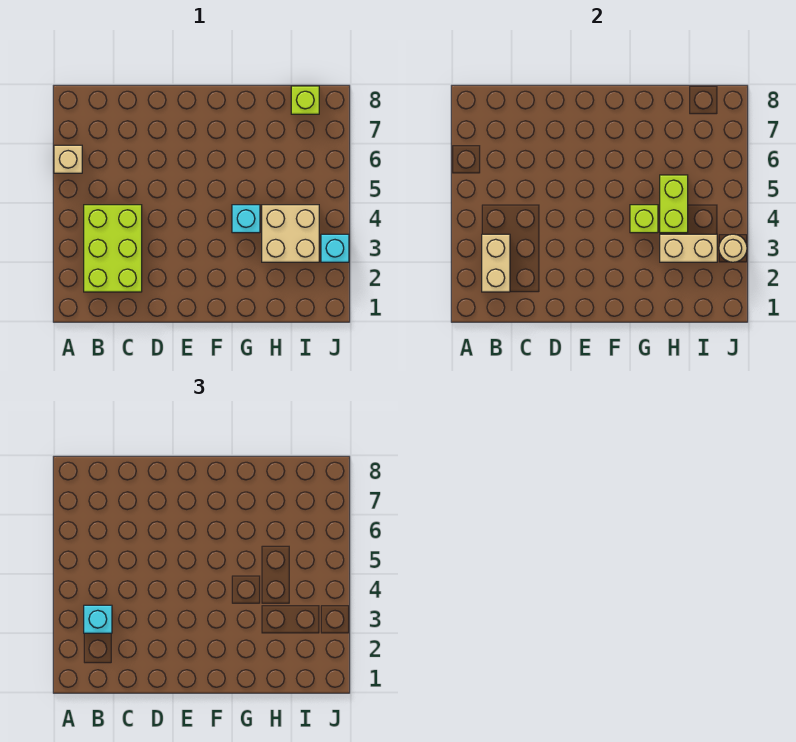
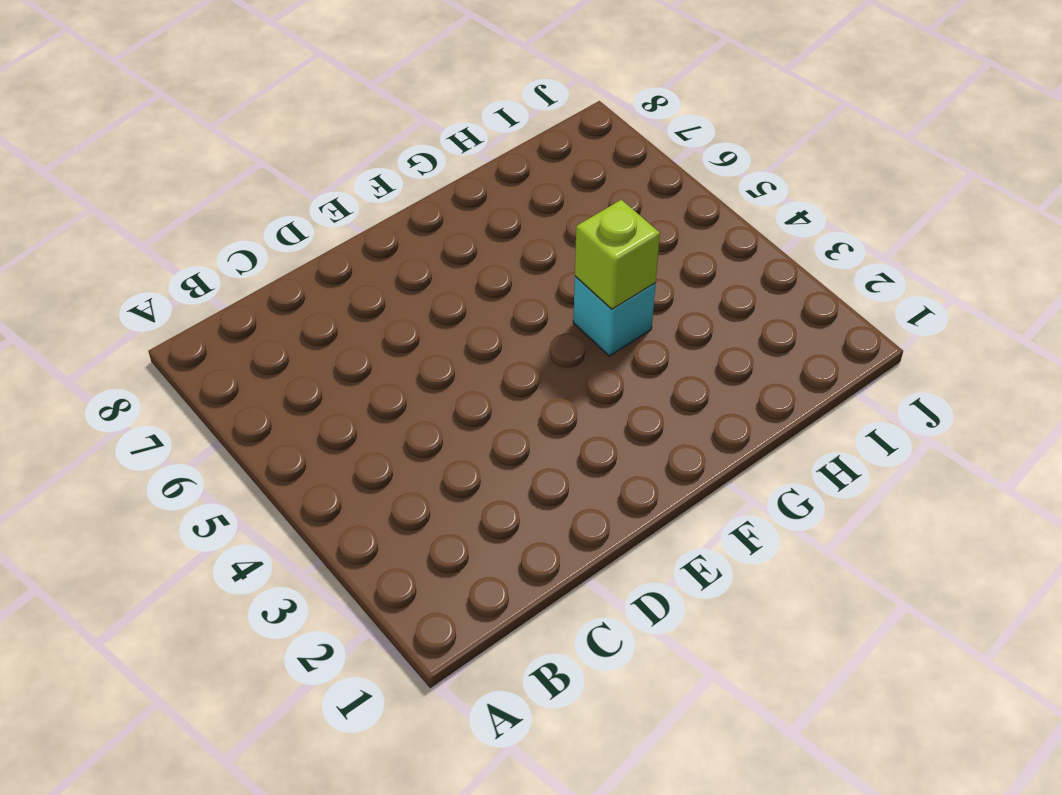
none -> tan brick A6 level 1
none -> lime brick B2:C4 level 1
none -> tan brick H3:I4 level 1

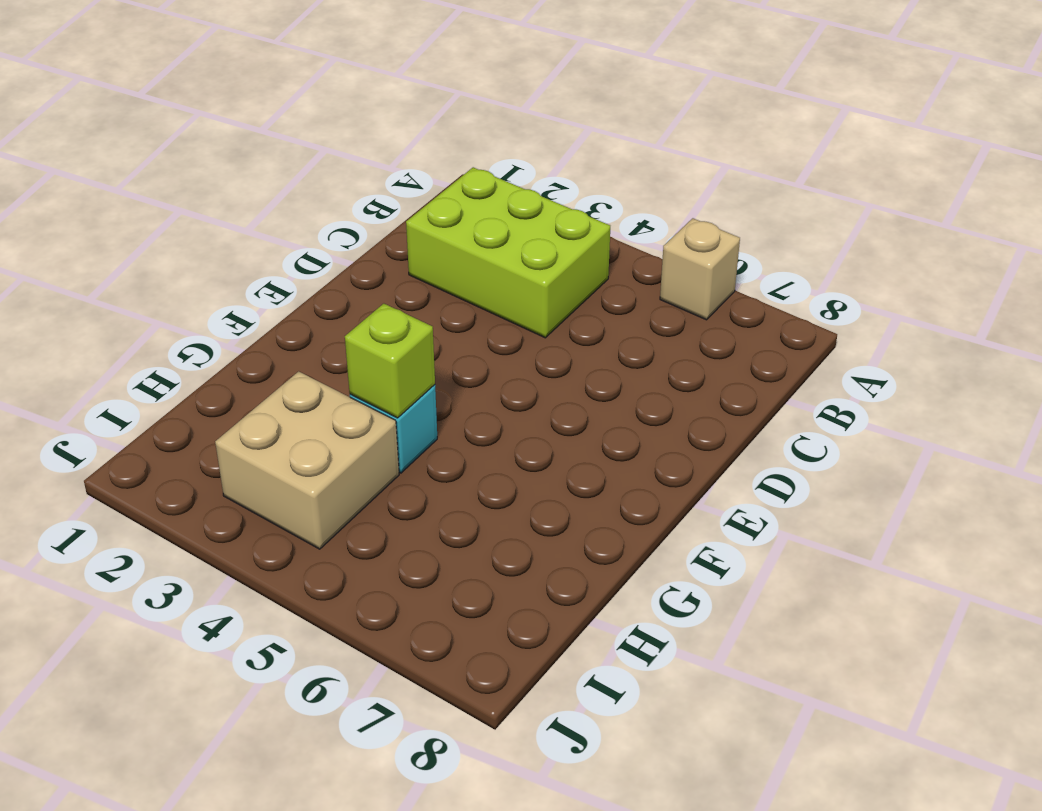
none -> lime brick I8 level 1
none -> cyan brick J3 level 1
none -> tan brick B2:B3 level 2

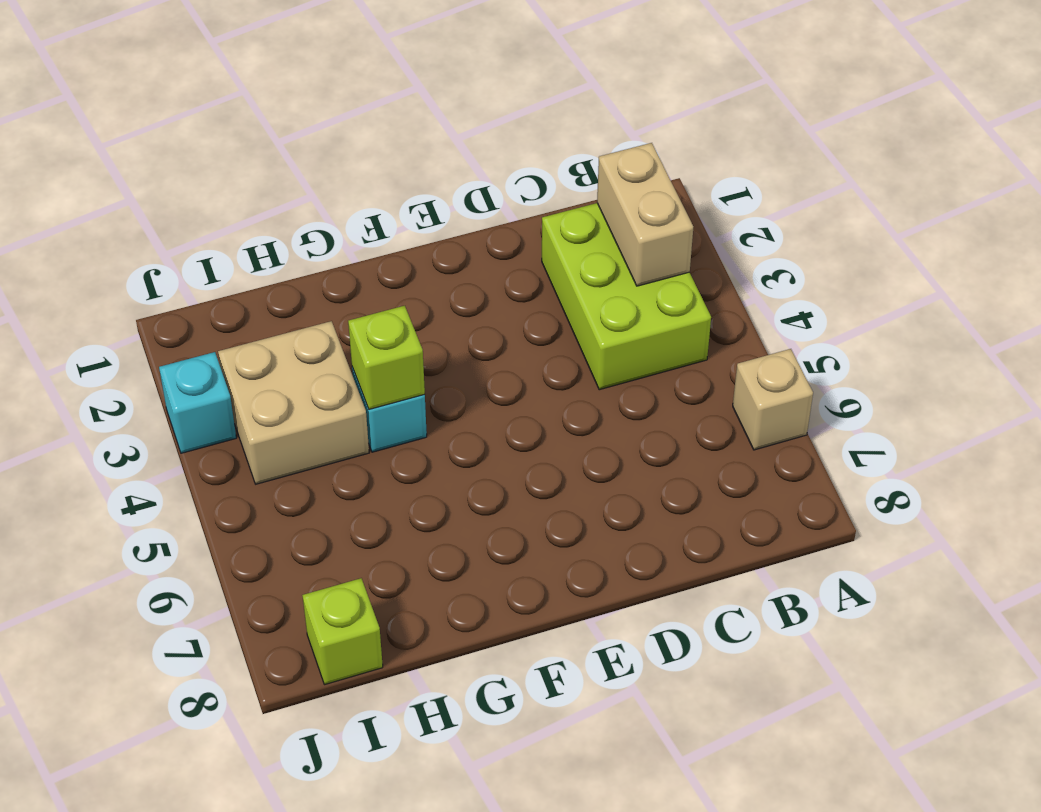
none -> tan brick H3:I3 level 2
none -> lime brick H4:H5 level 2
none -> tan round brick J3 level 2

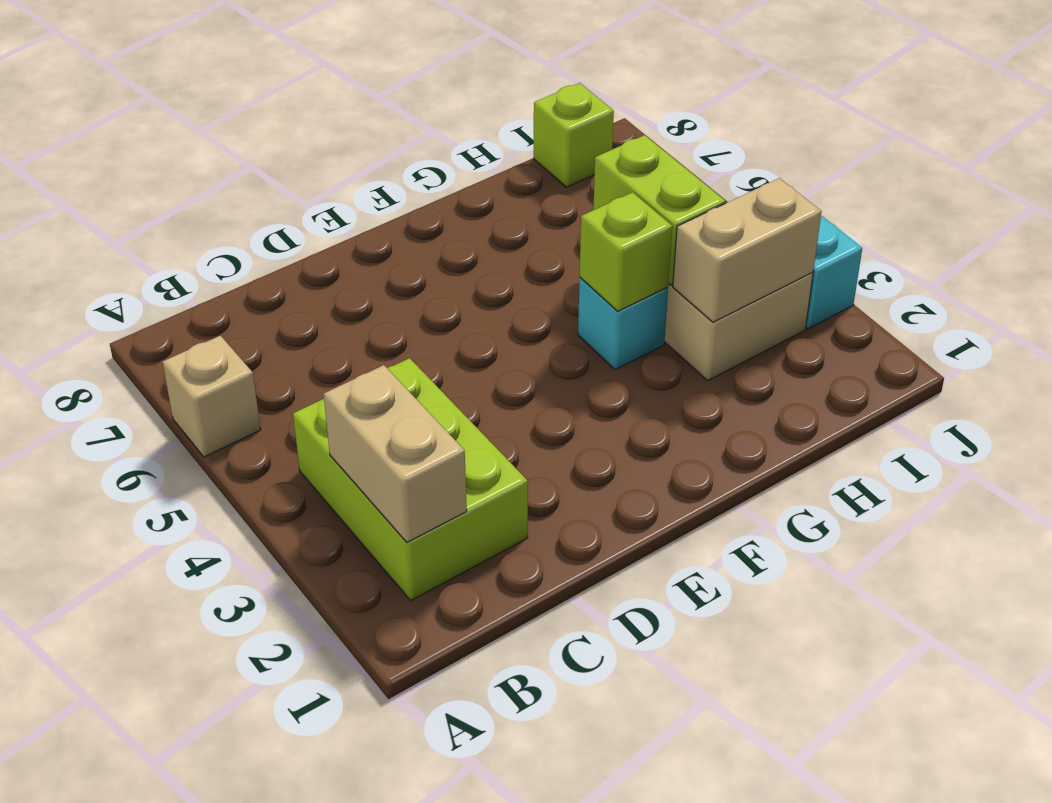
none -> tan round brick J3 level 2
none -> cyan brick B3 level 3

